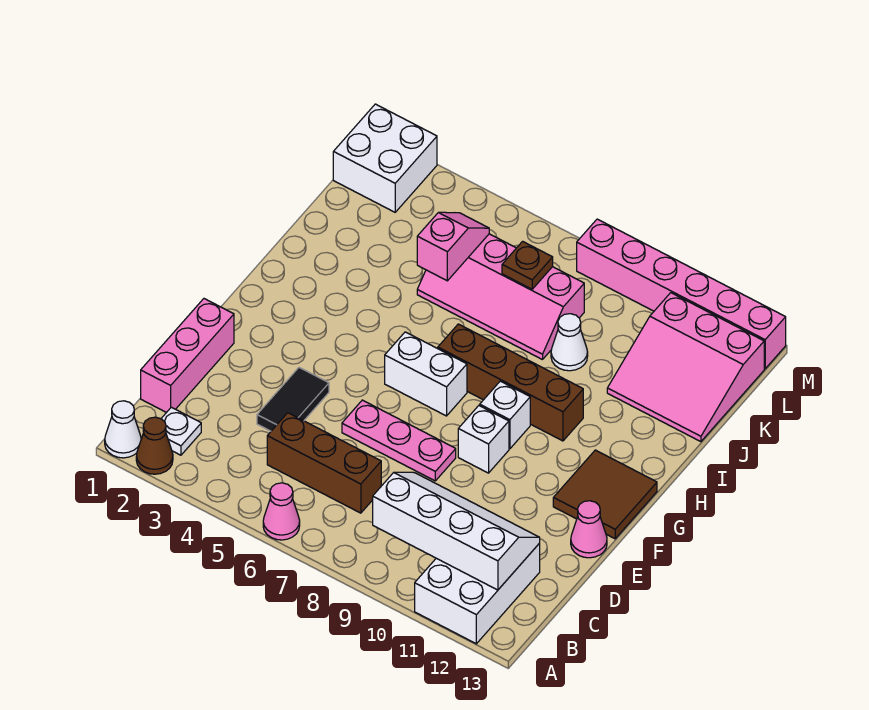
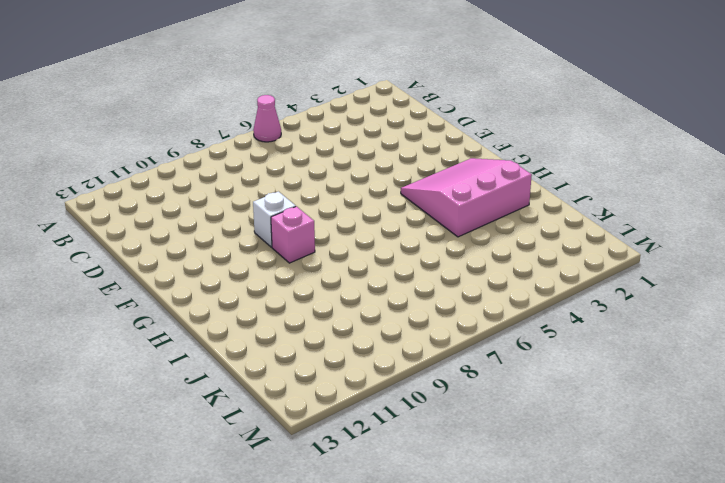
pink slope G2:I4 level 1 top I -> pink slope J11:L13 level 1 top L
pink brick G9 level 1 -> white brick G9 level 1
none -> white cone A1 level 1
none -> brown cone A2 level 1
none -> white brick A11:C12 level 1

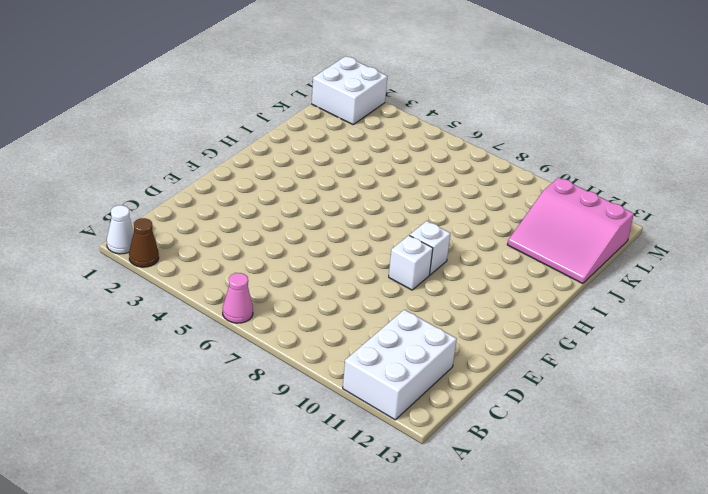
none -> white plate B2 level 1
none -> pink brick C1:E1 level 1
none -> brown brick C5:C7 level 1

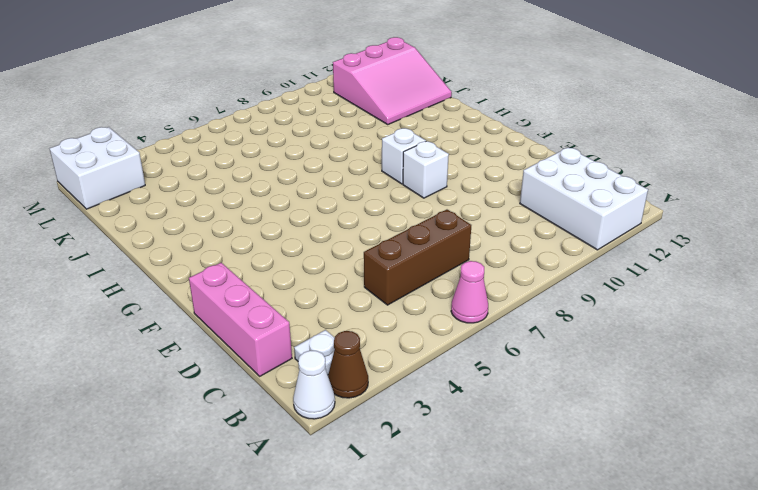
none -> black tile D4:E4 level 1
none -> pink plate E6:E8 level 1
none -> pink cone E13 level 1

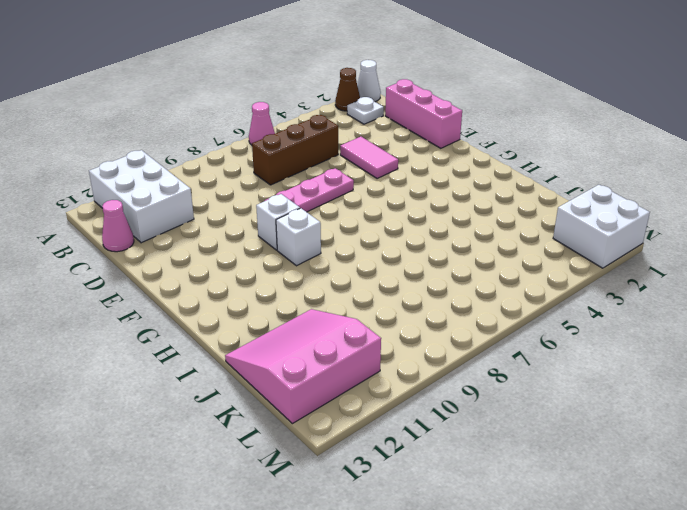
pink cone C13 level 1 -> pink cone E13 level 1
pink tile D4:E4 level 1 -> black tile D4:E4 level 1
none -> brown tile F12:G13 level 1
none -> white brick G6:G7 level 1
none -> brown brick H7:H10 level 1

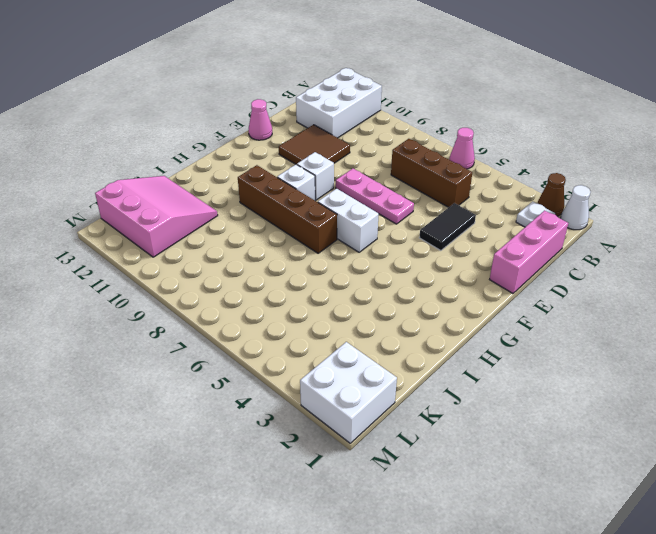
brown tile D10:E11 level 1 -> brown tile F12:G13 level 1
none -> pink slope J5:K8 level 1 top K
none -> white cone J9 level 1
none -> pink brick M8:M13 level 1

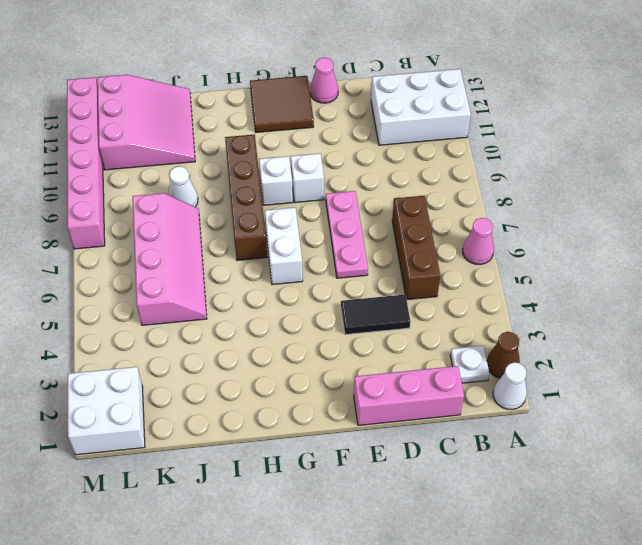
none -> white slope B9:C12 level 2 top B
none -> pink slope J5:K5 level 2 top J
none -> brown plate K7 level 2

